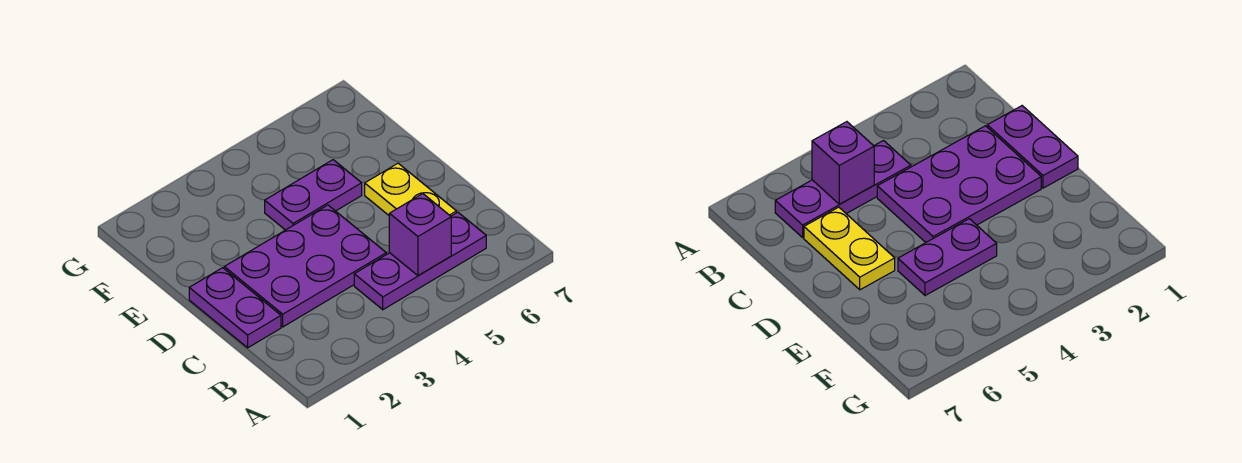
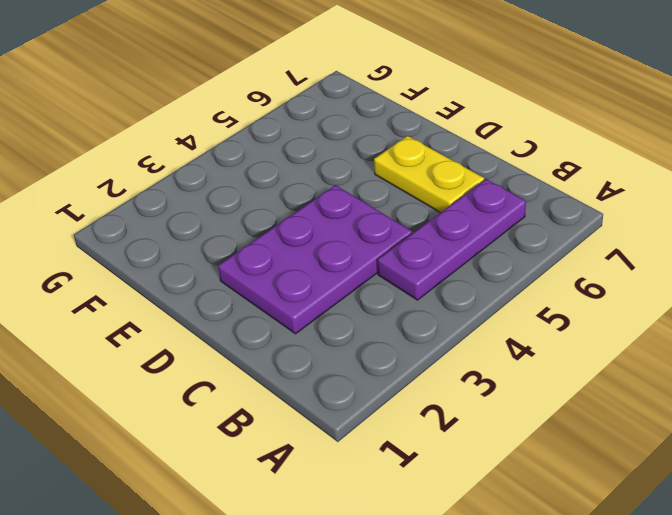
none -> purple plate C1:D1 level 1
none -> purple plate E4:E5 level 1

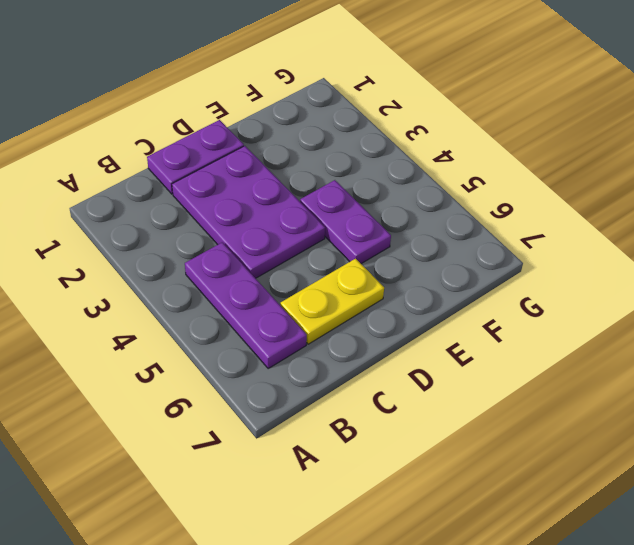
none -> purple brick B5 level 2

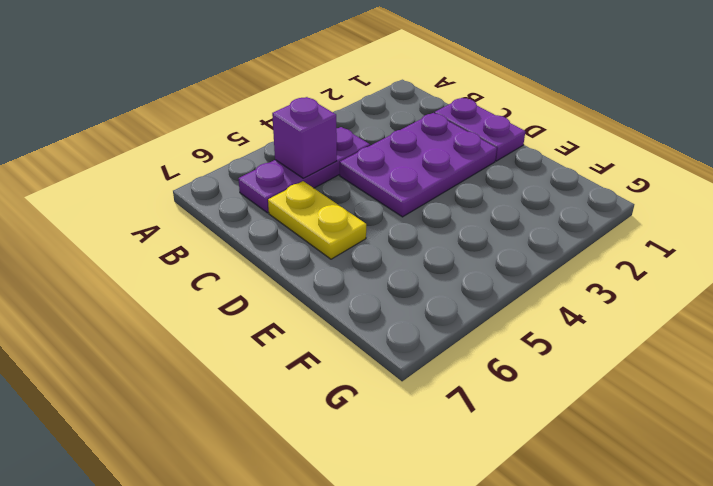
none -> purple plate E4:E5 level 1

